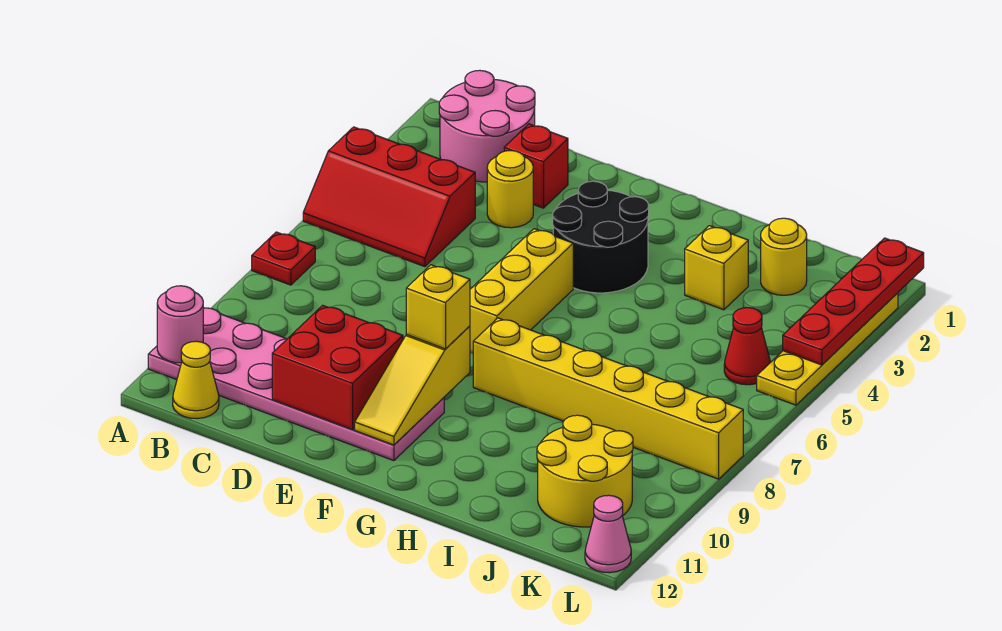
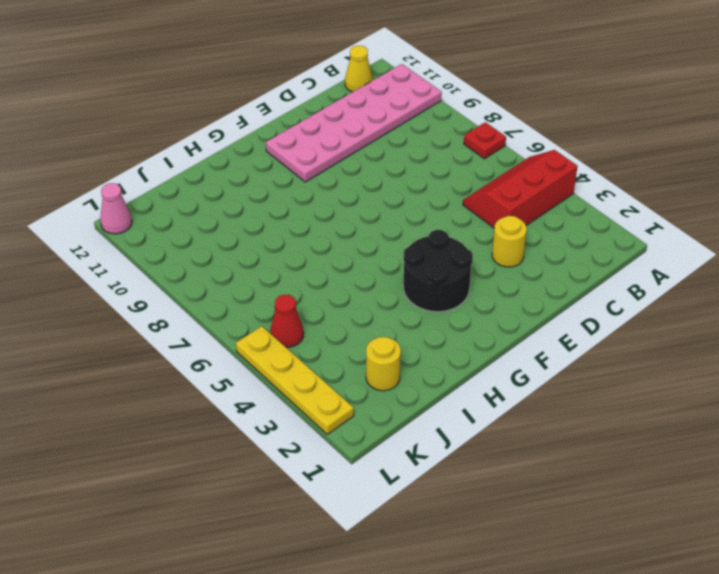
none -> pink round brick B1:C2 level 1
none -> red brick D2 level 1
none -> yellow brick F5:F7 level 1

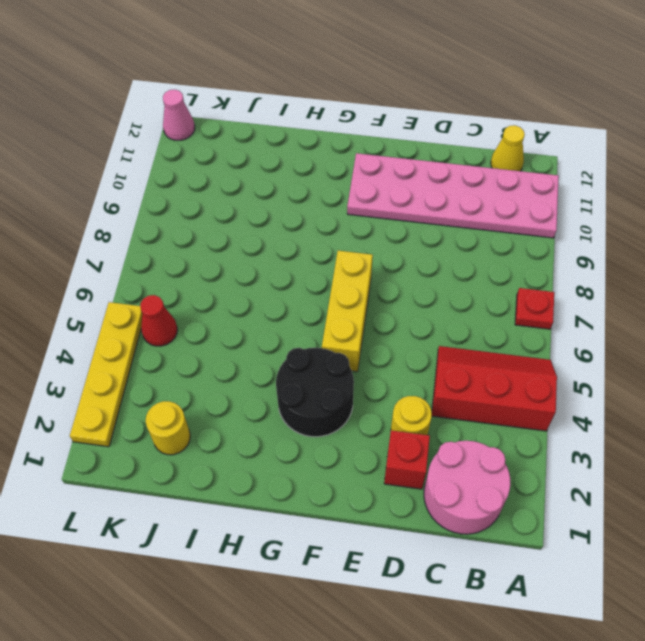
none -> yellow brick G8:L8 level 1
none -> yellow brick I3 level 1
none -> yellow round brick J10:K11 level 1

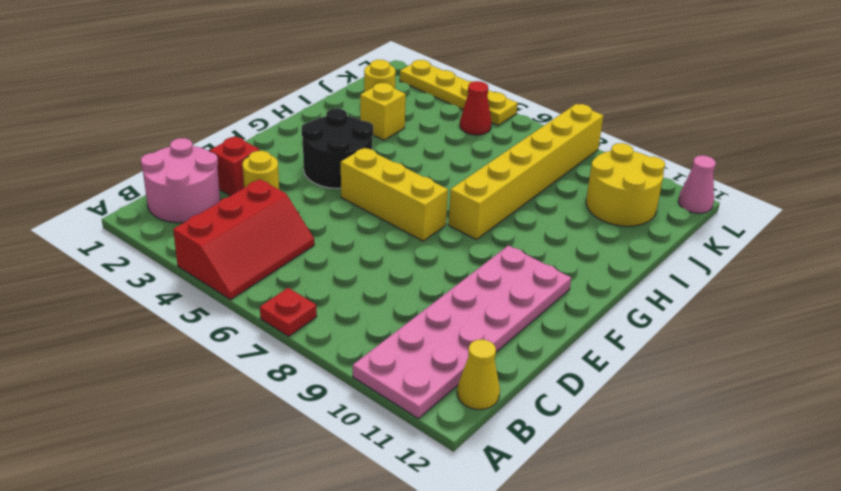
none -> pink round brick A11 level 2
none -> red brick D10:E11 level 2
none -> yellow slope F9:F11 level 2 top 9

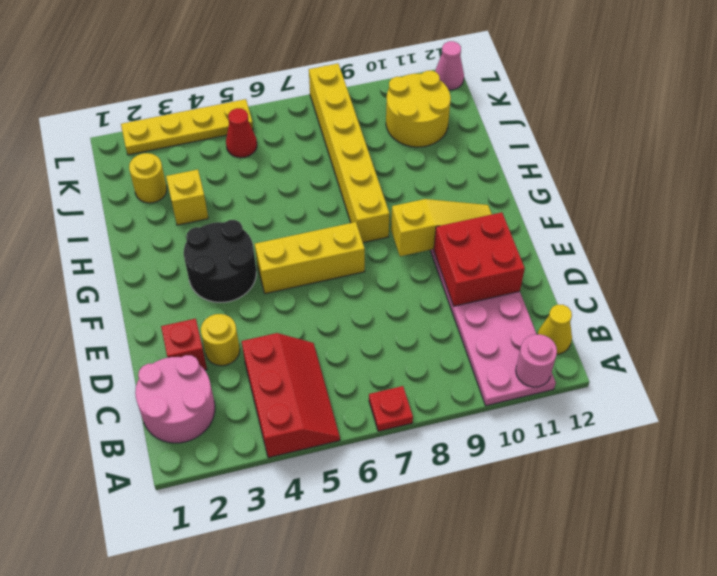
none -> red plate L1:L4 level 2
none -> yellow brick F9 level 3

